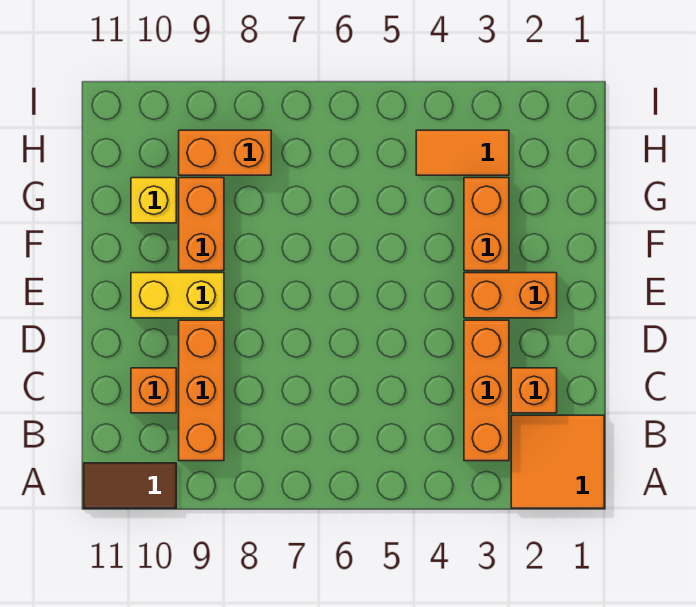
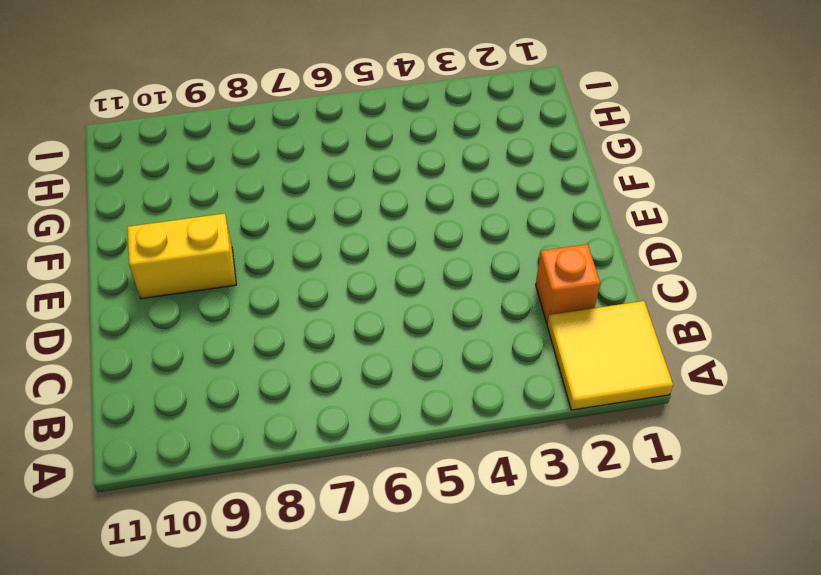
yellow tile A1:B2 level 1 -> orange tile A1:B2 level 1
none -> brown tile A10:A11 level 1
none -> orange brick B3:D3 level 1
none -> orange brick B9:D9 level 1

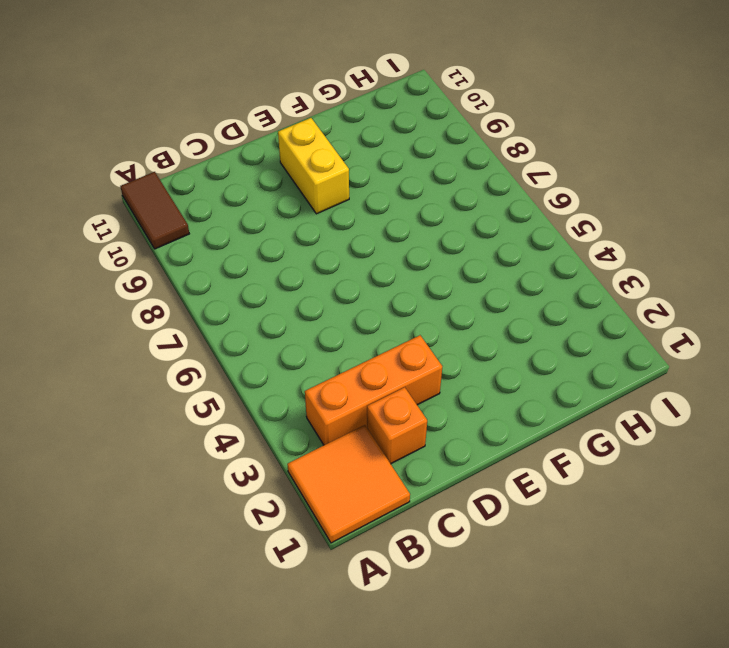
none -> orange brick B9:D9 level 1
none -> orange brick C10 level 1
none -> orange brick E2:E3 level 1

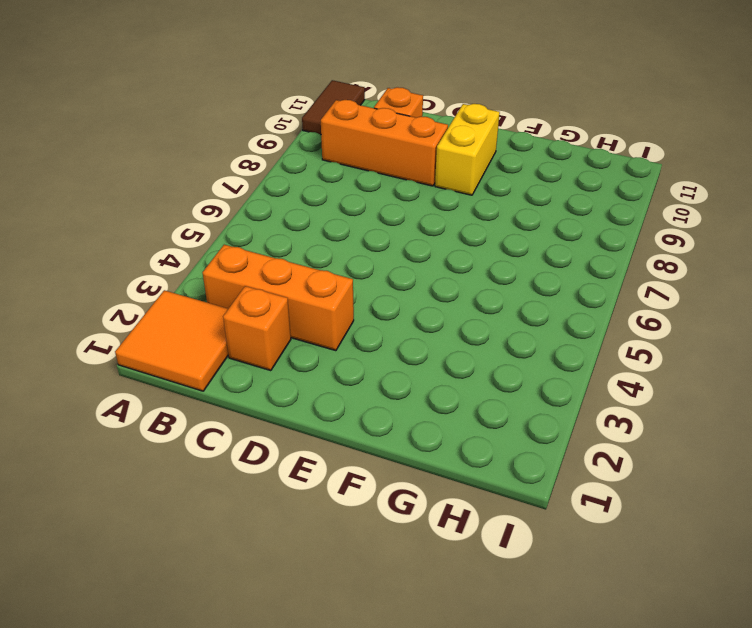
none -> orange brick E2:E3 level 1
none -> orange brick F3:G3 level 1
none -> orange brick F9:G9 level 1

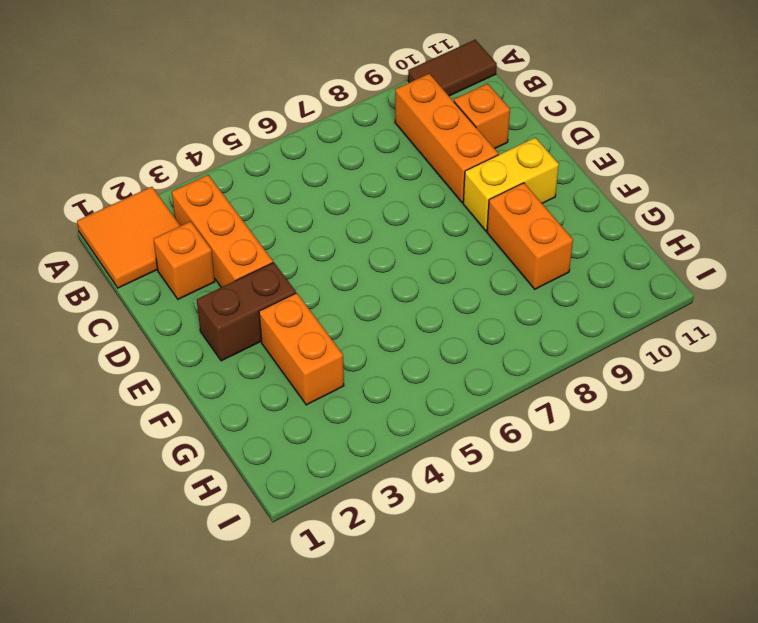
brown brick E2:E3 level 1 -> orange brick E2:E3 level 1
none -> yellow brick G10 level 1
none -> orange tile H3:H4 level 1
none -> orange brick H8:H9 level 1

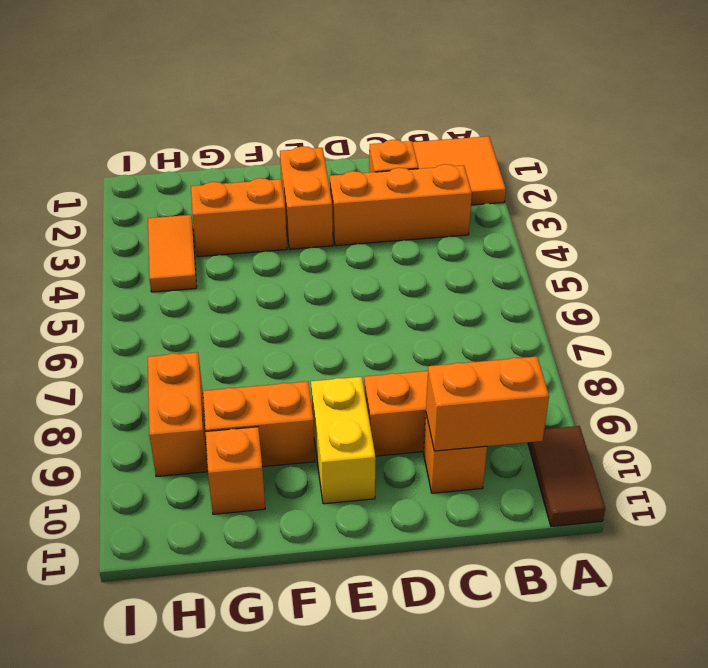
orange brick B10:C10 level 2 -> none
orange brick G10 level 1 -> yellow brick G10 level 1

